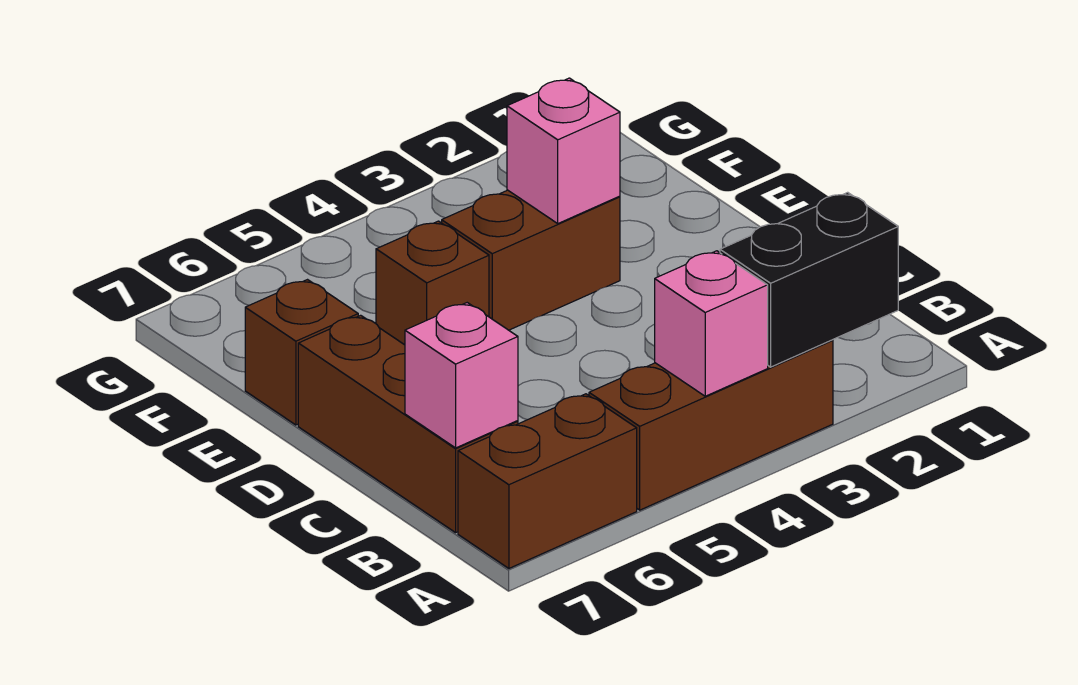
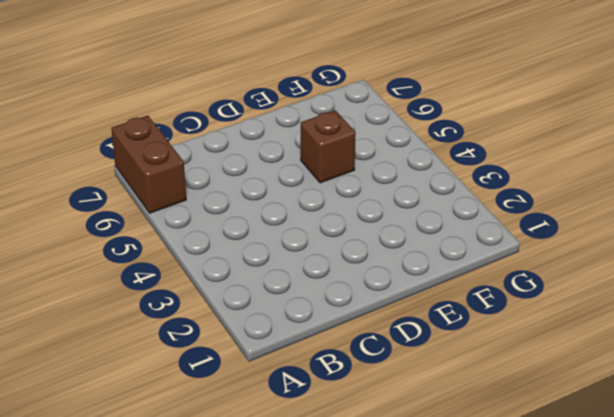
none -> brown brick A3:A5 level 1
none -> brown brick B7:D7 level 1

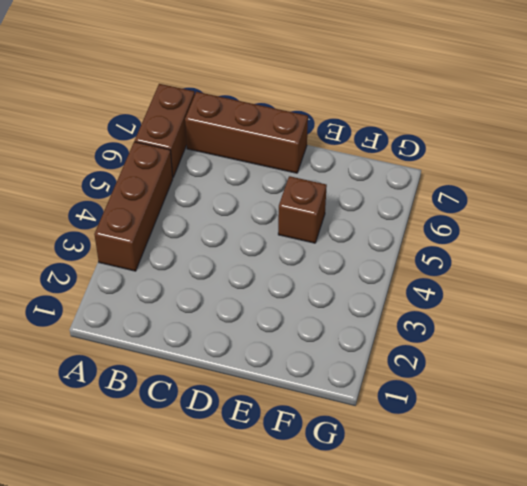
none -> brown brick E3:E4 level 1
none -> brown brick E7 level 1

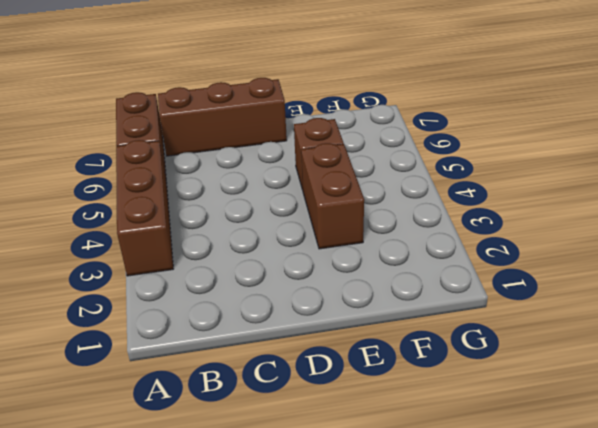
none -> brown brick E7 level 1
none -> black brick A2:A3 level 2

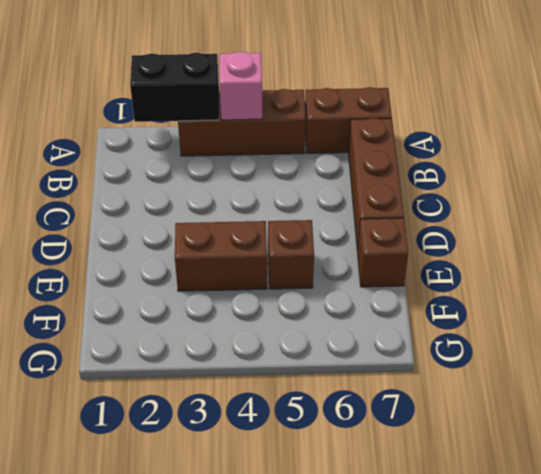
none -> pink brick B7 level 2
none -> pink brick E3 level 2

